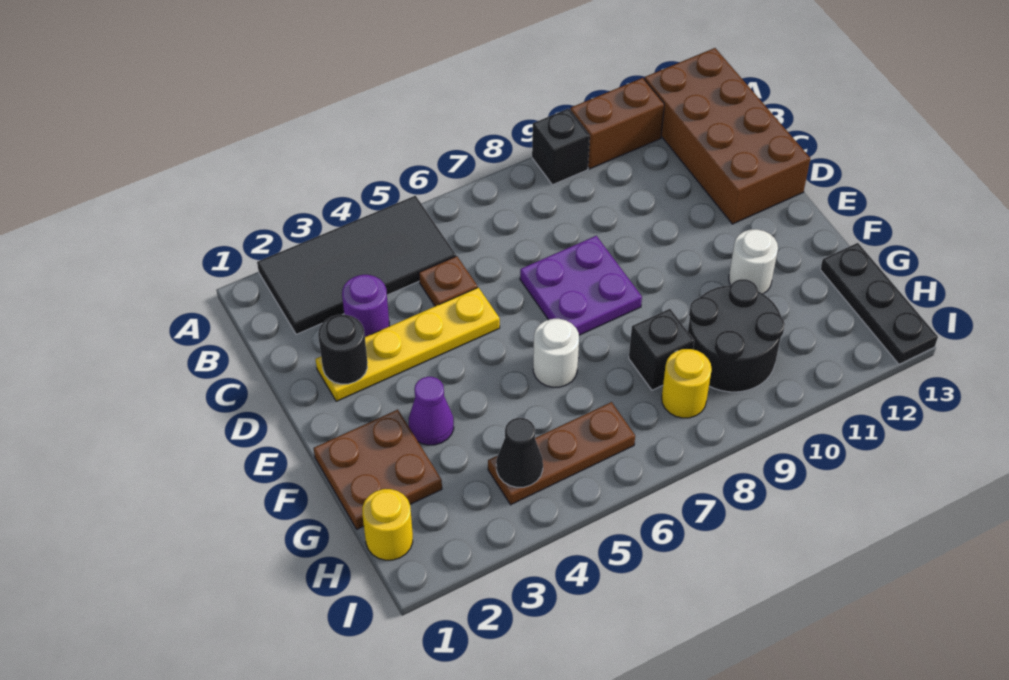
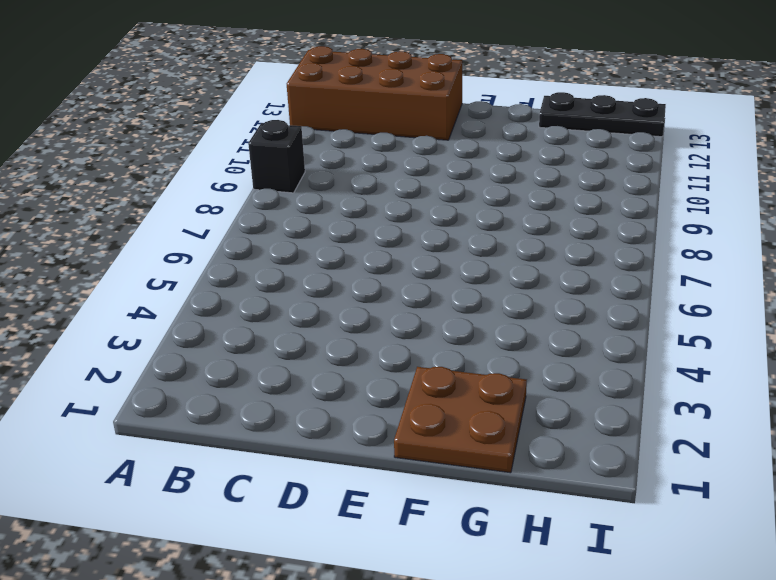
none -> black tile A2:B5 level 1
none -> brown brick A10:A11 level 1
none -> purple round brick C3 level 1

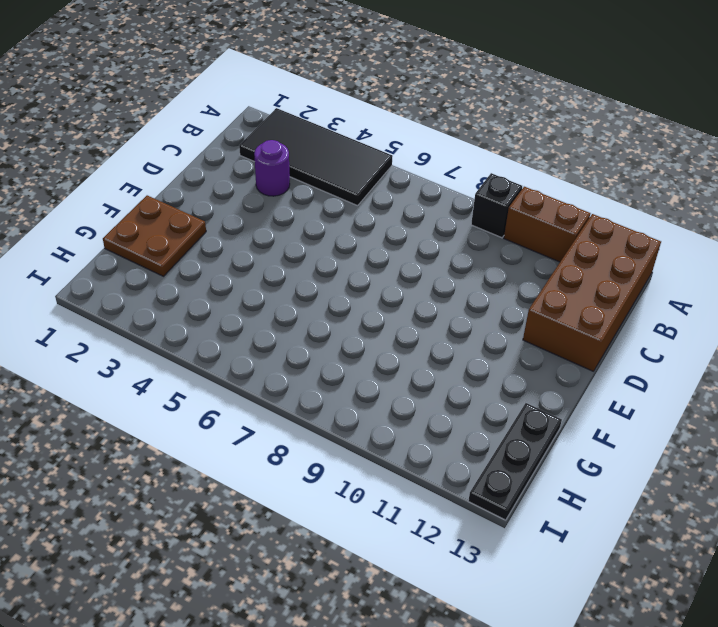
none -> brown plate C5 level 1
none -> yellow plate D2:D5 level 1
none -> purple plate D7:E8 level 1

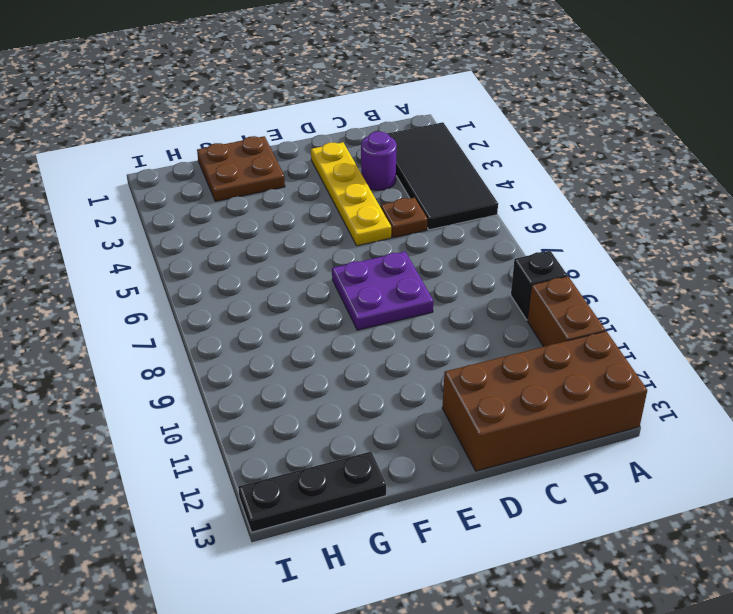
none -> purple cone F3 level 1
none -> white round brick F6 level 1
none -> white round brick F11 level 1

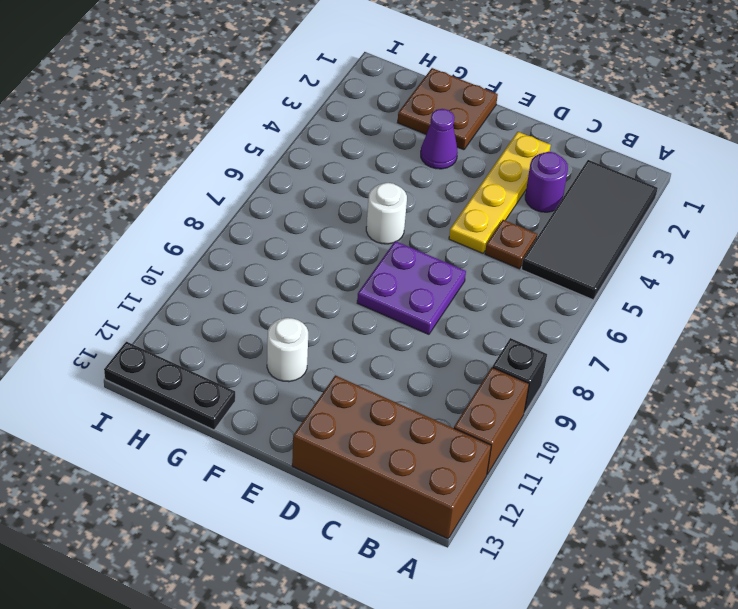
none -> black brick G8 level 1
none -> black round brick G9:H10 level 1
none -> yellow round brick H1 level 1

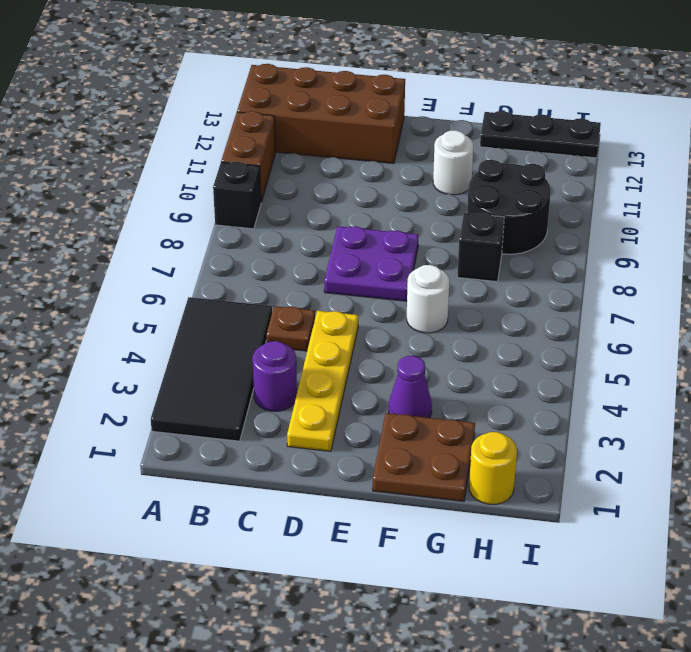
none -> brown plate H4:H6 level 1
none -> yellow round brick H8 level 1
none -> black round brick D2 level 2

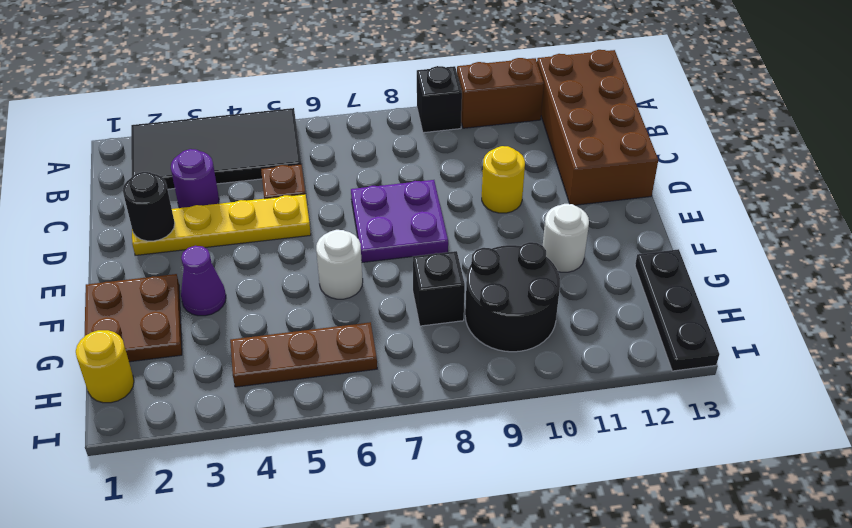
yellow round brick D10 level 1 -> yellow round brick H8 level 1
none -> black cone H4 level 2

